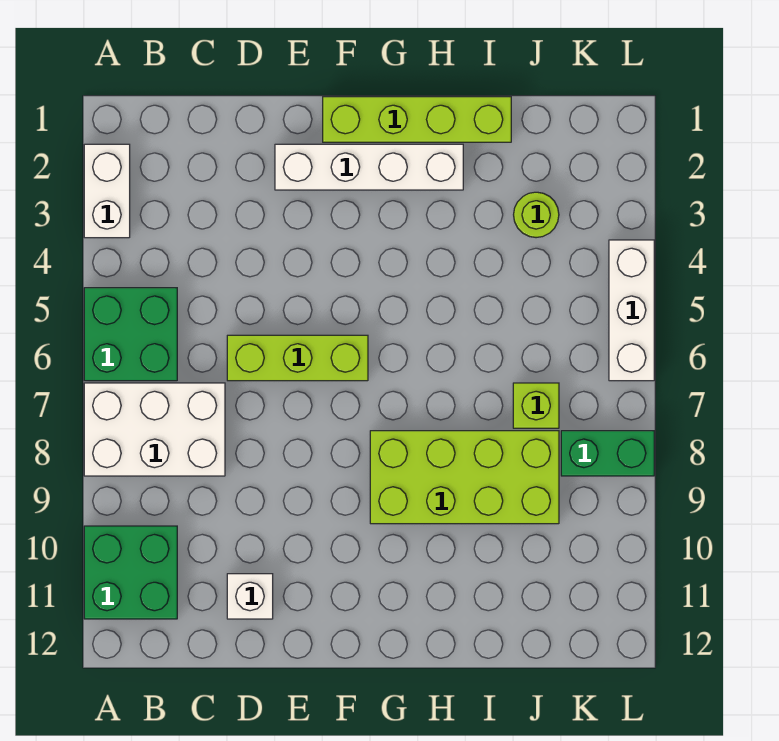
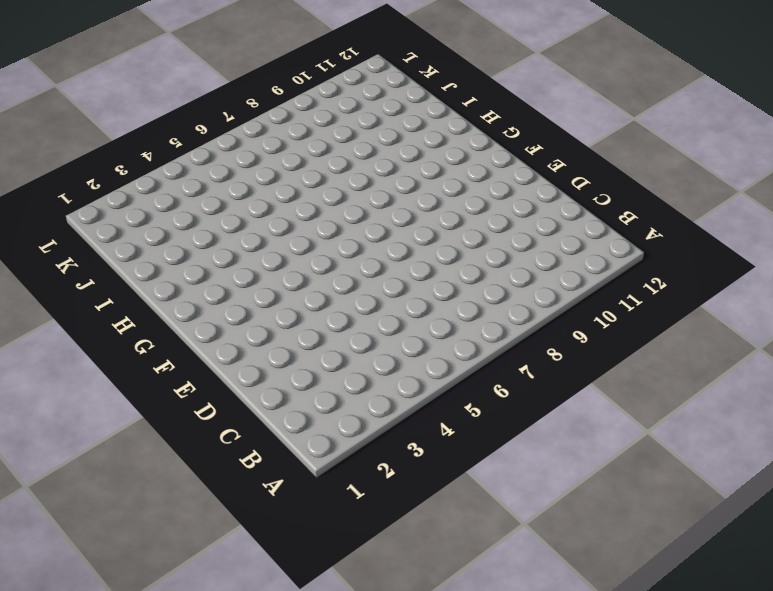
none -> white brick A2:A3 level 1
none -> green brick A5:B6 level 1
none -> white brick A7:C8 level 1

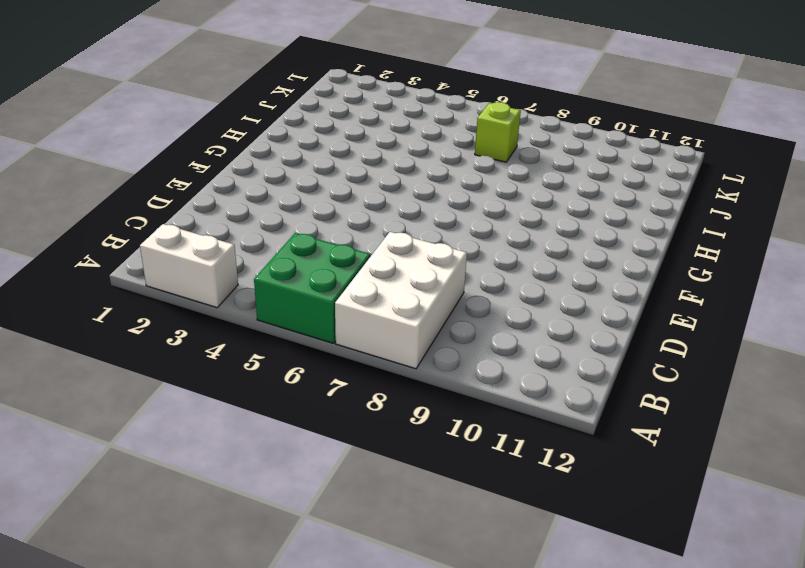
none -> green brick A10:B11 level 1
none -> lime brick D6:F6 level 1
none -> white brick D11 level 1

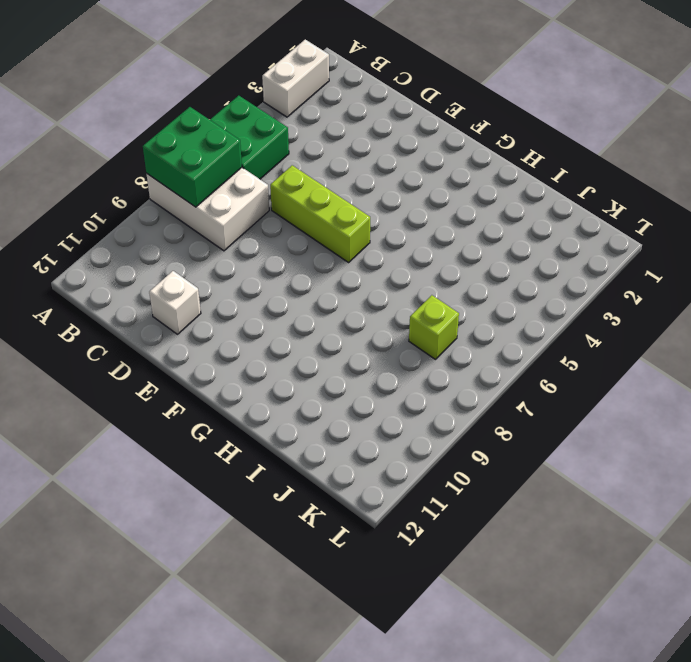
green brick A7:B8 level 2 -> green brick A10:B11 level 1
none -> white brick E2:H2 level 1
none -> lime brick F1:I1 level 1
none -> lime brick G8:J9 level 1

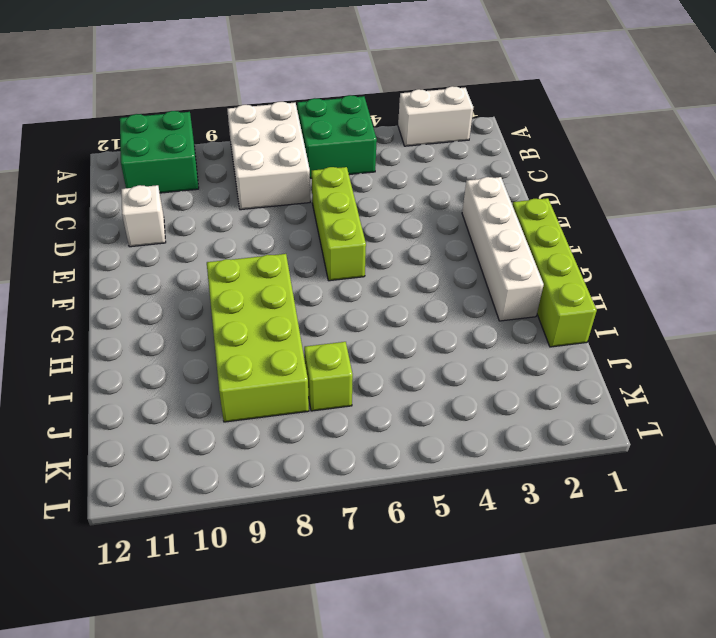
none -> lime round brick J3 level 1
none -> green brick K8:L8 level 1
none -> white brick L4:L6 level 1

